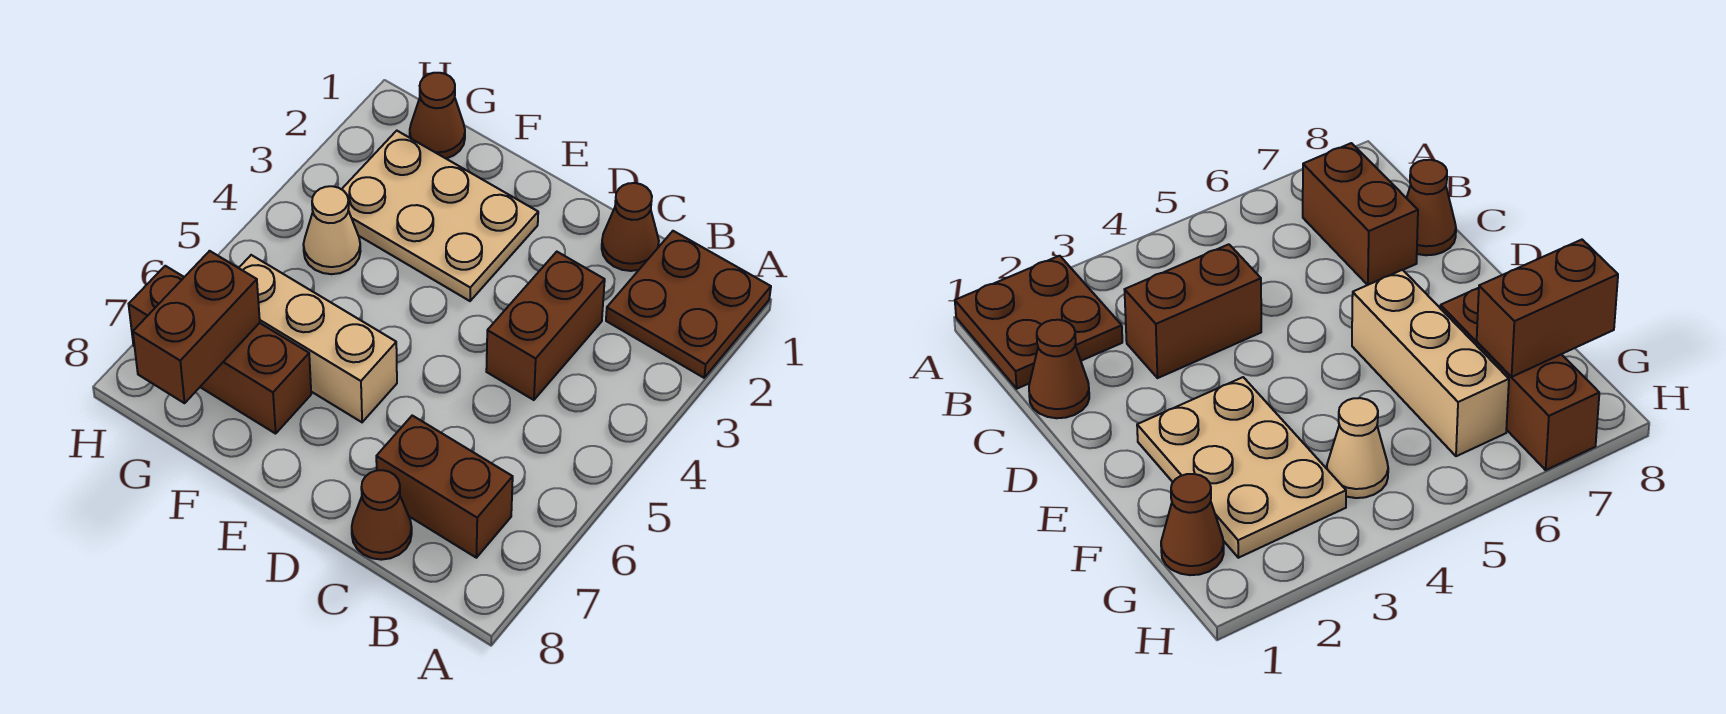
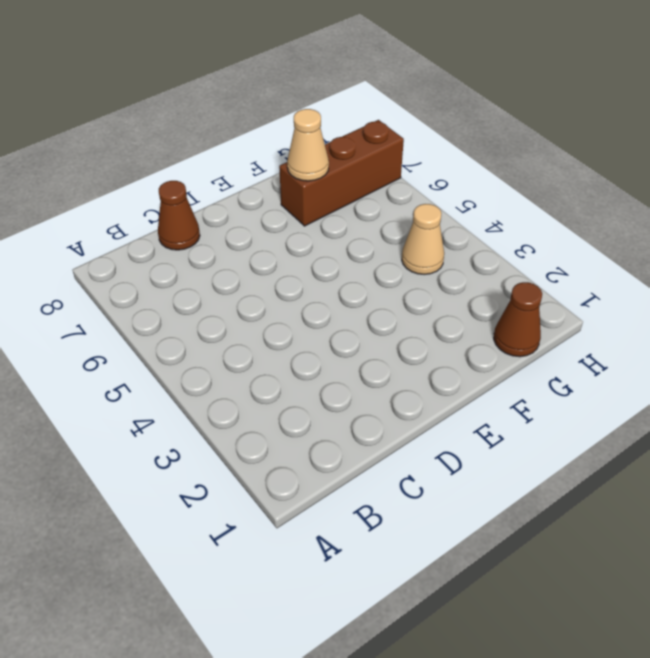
tan cone F7 level 2 -> none
none -> brown plate A1:B2 level 1
none -> brown brick B7:C7 level 1

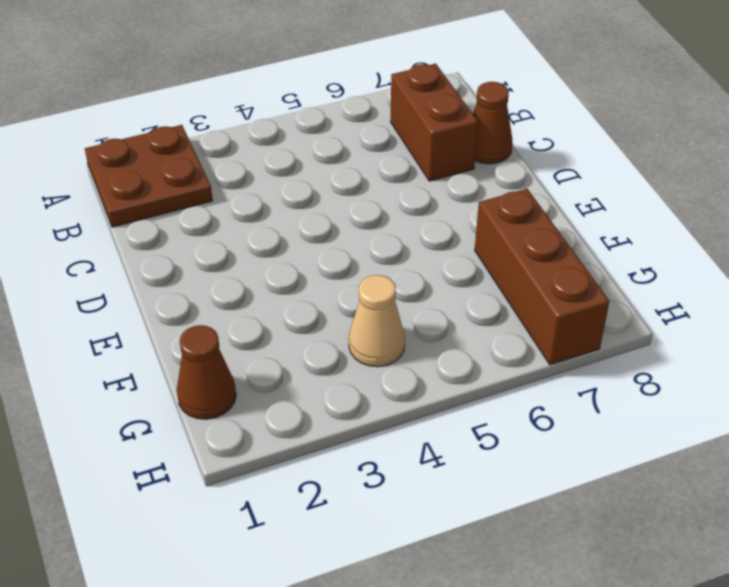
none -> brown cone C1 level 1
none -> brown brick C3:C4 level 1

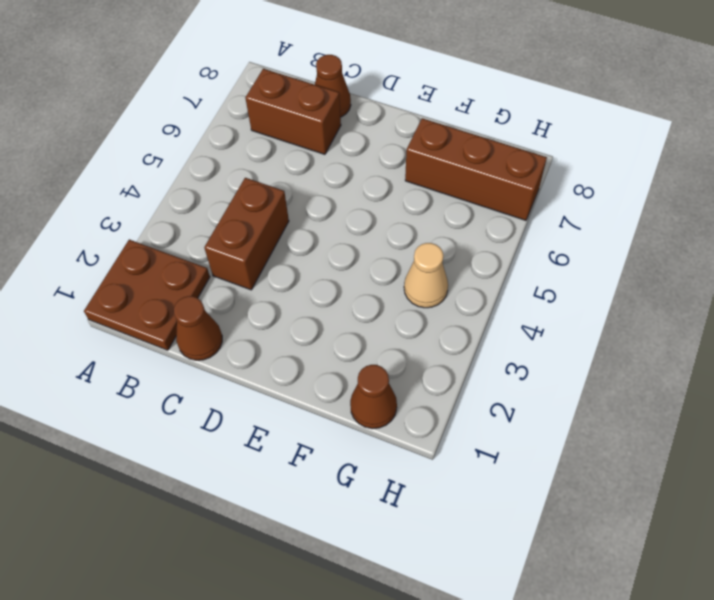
none -> tan plate E2:G3 level 1
none -> tan brick E6:G6 level 1

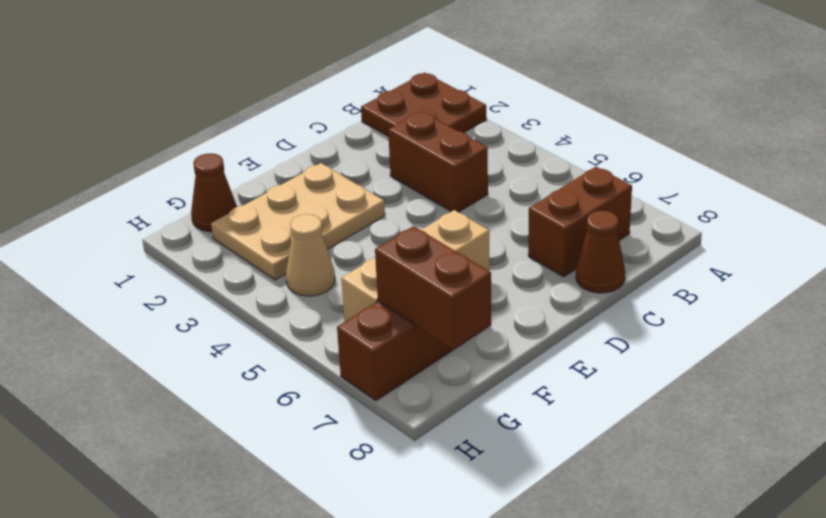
none -> brown cone C1 level 1

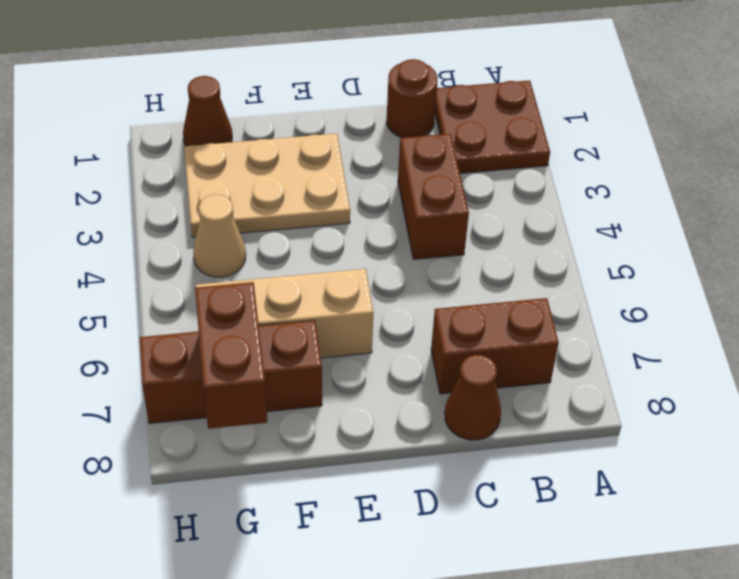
brown round brick C1 level 1 -> brown cone C1 level 1

